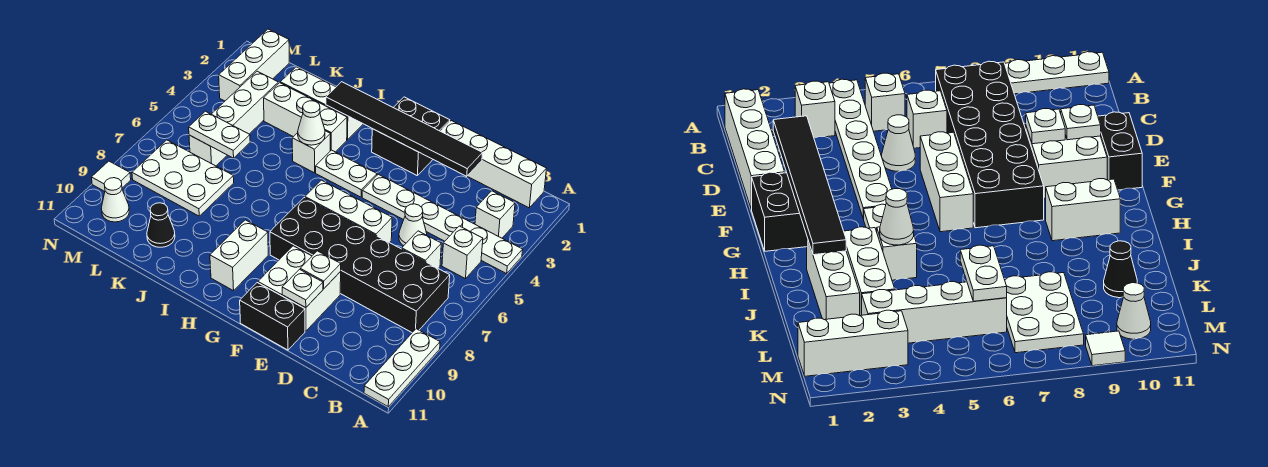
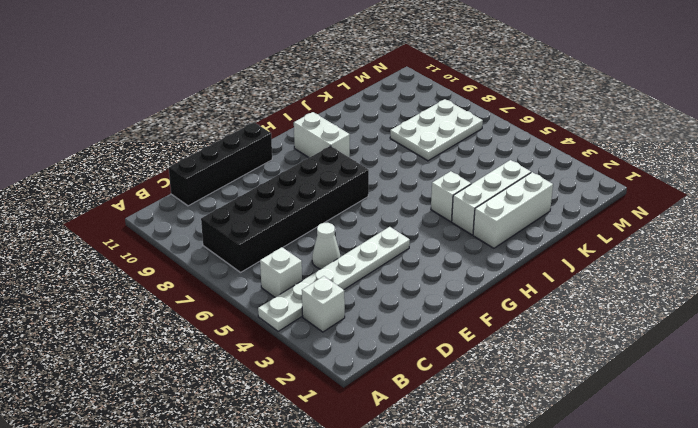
black brick C11:F11 level 1 -> black brick E11:F11 level 1
none -> white plate A9:A11 level 1
none -> white brick B1:E1 level 1
none -> white brick C6 level 1

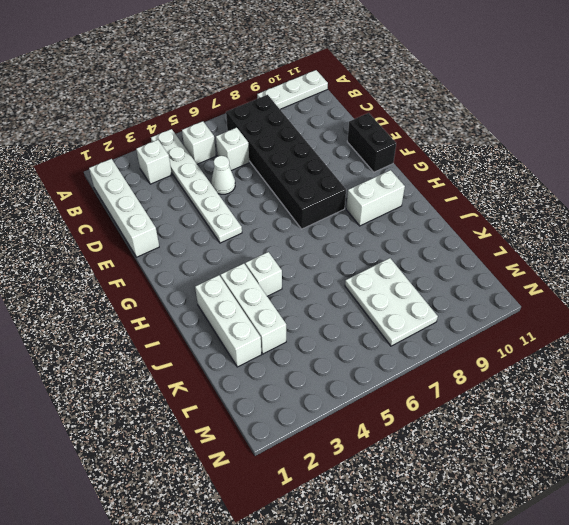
none -> white brick E6:G6 level 1
none -> white brick E9:F10 level 1
none -> black brick F1:G2 level 1

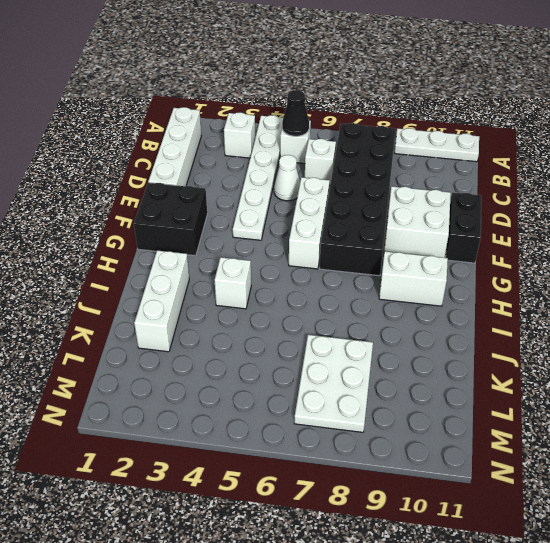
black cone B5 level 2 -> black cone K10 level 1
none -> white plate G4:H4 level 1
none -> white brick I3:K3 level 1
none -> white brick L3:L6 level 1

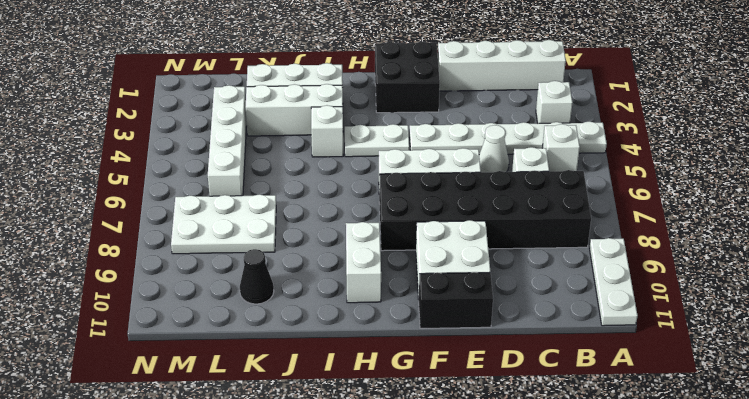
none -> white brick M1:M3 level 1
none -> white cone M10 level 1
none -> white tile N9 level 1

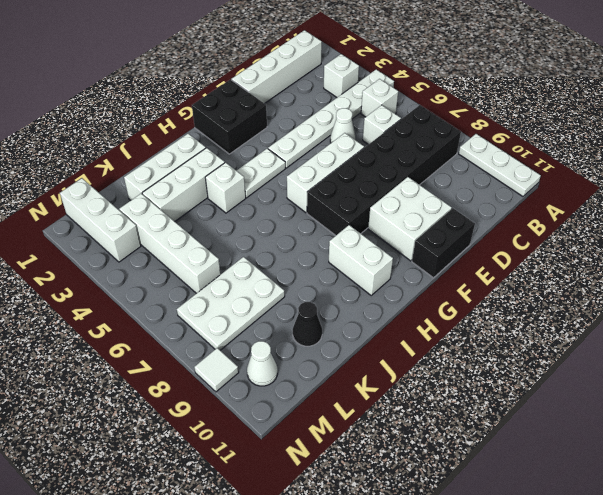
none -> black tile D2:I2 level 2
none -> white plate E9 level 2
none -> white plate E10 level 2

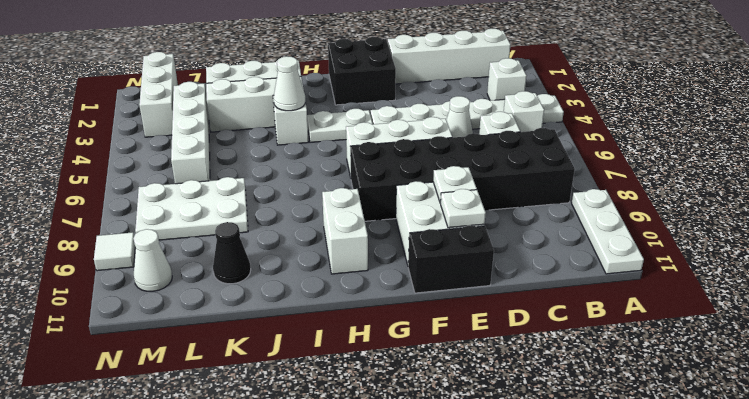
none -> black tile D2:I2 level 2
none -> white plate K6:L6 level 2

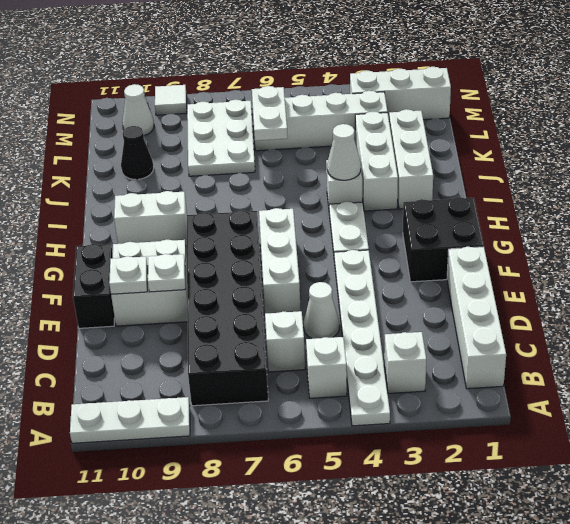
none -> black tile D2:I2 level 2

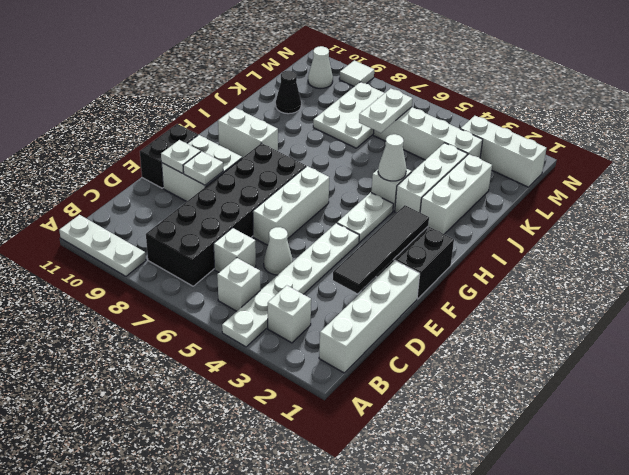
black tile D2:G2 level 2 -> black tile D2:I2 level 2

